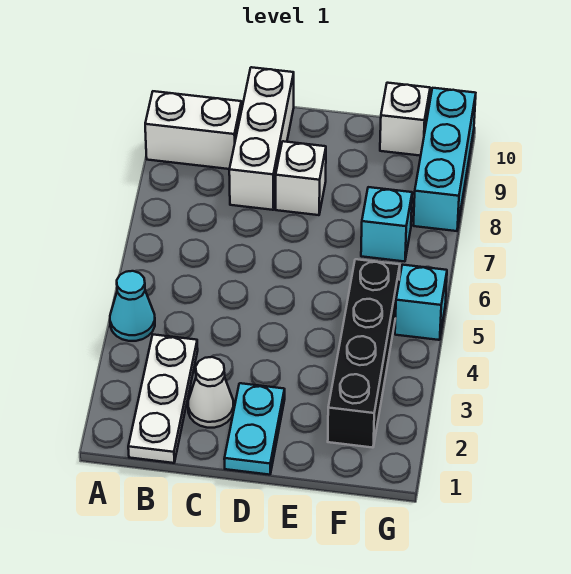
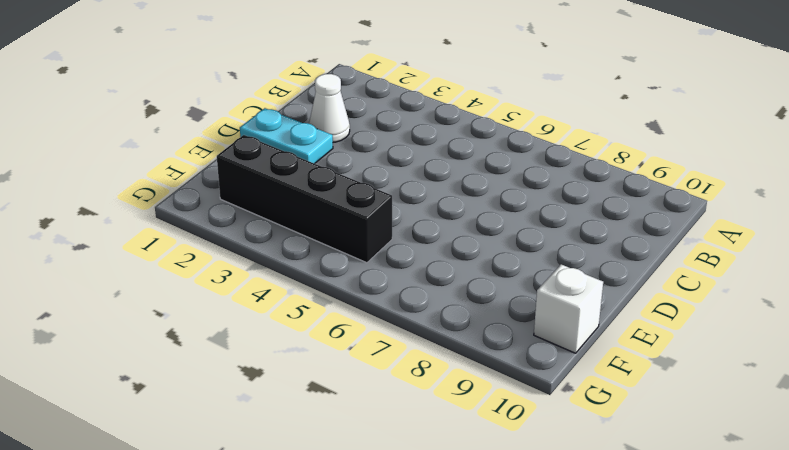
none -> cyan cone A4 level 1
none -> white brick A9:B9 level 1
none -> white plate B1:B3 level 1

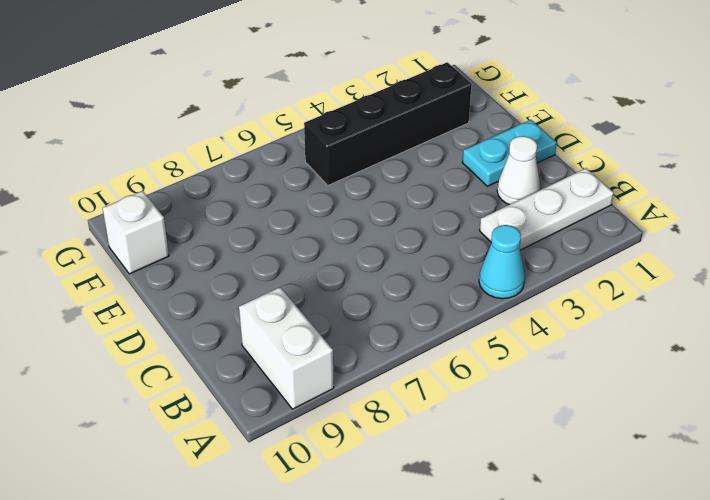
none -> white brick C8:C10 level 1
none -> white brick D8 level 1
none -> cyan brick F7 level 1

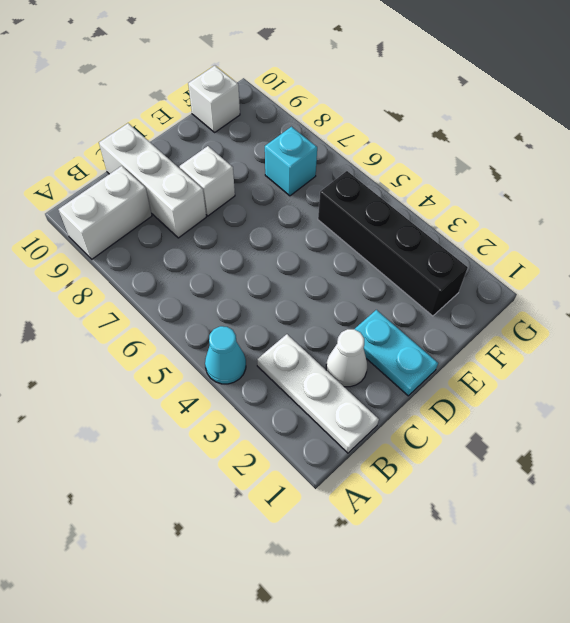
none -> cyan brick G5 level 1
none -> cyan brick G8:G10 level 1

